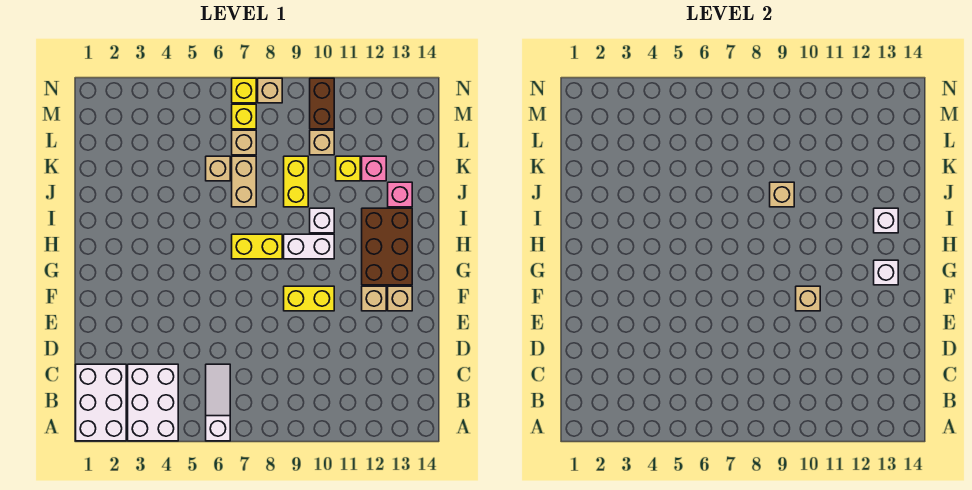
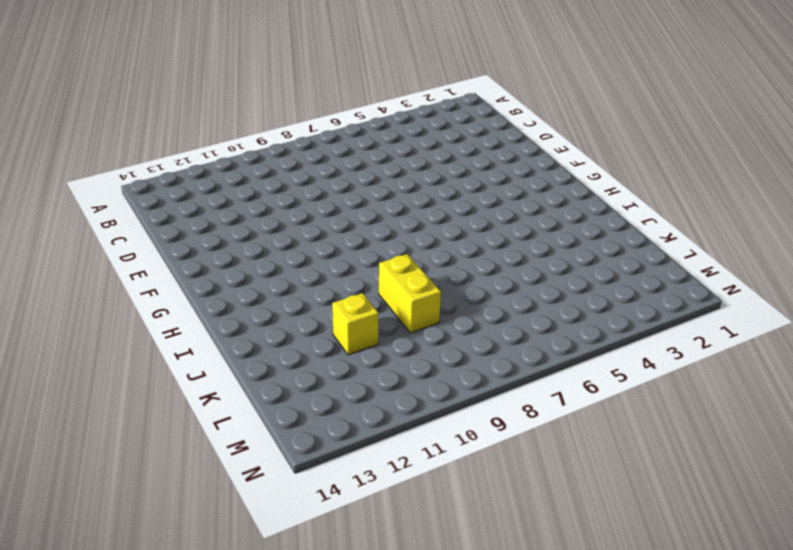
none -> white brick A1:C2 level 1
none -> white brick A3:C4 level 1
none -> white slope A6:C6 level 1 top A

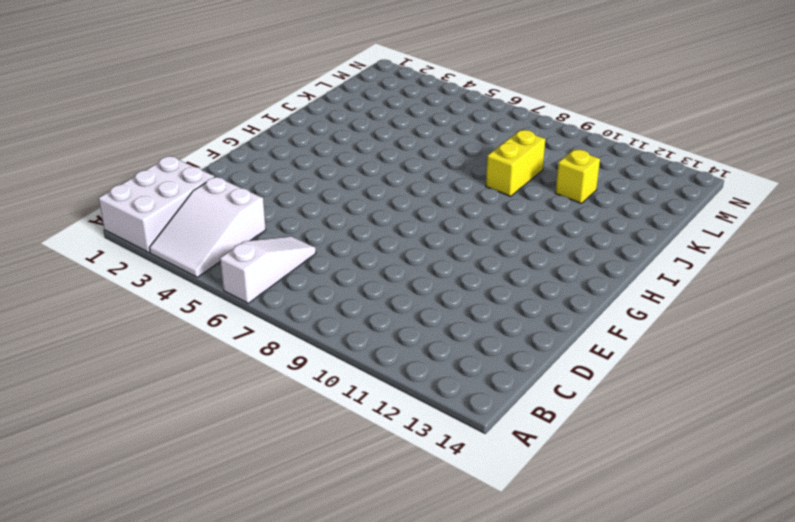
white slope A3:C4 level 1 top C -> white brick A3:C4 level 1
none -> yellow brick F9:F10 level 1
none -> tan brick F12 level 1
none -> tan brick F13 level 1

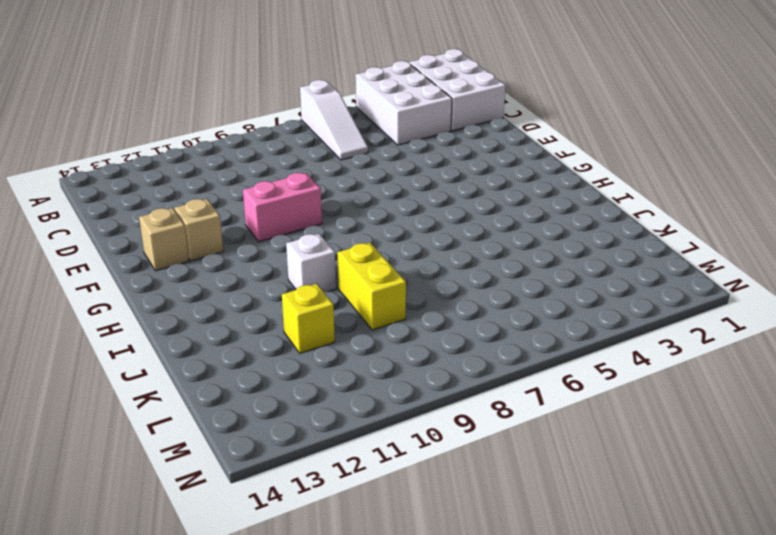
pink brick F9:F10 level 1 -> yellow brick F9:F10 level 1
none -> brown brick G12:I13 level 1
none -> yellow brick H7:H8 level 1
none -> white brick H9:H10 level 1

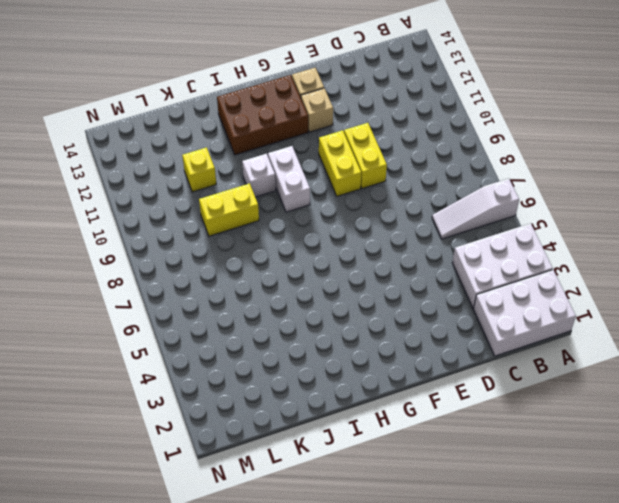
yellow brick E9:E10 level 1 -> yellow brick H7:H8 level 1
none -> tan brick J7:K7 level 1
none -> pink brick J13 level 1
none -> tan brick K6 level 1

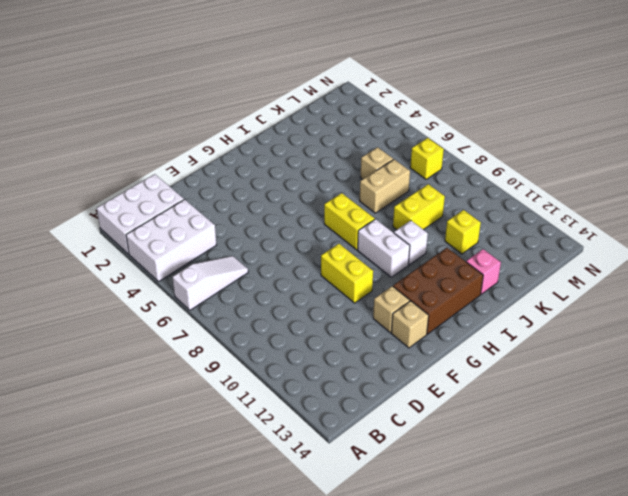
none -> pink brick K12 level 1
none -> tan brick L7 level 1
none -> tan brick L10 level 1

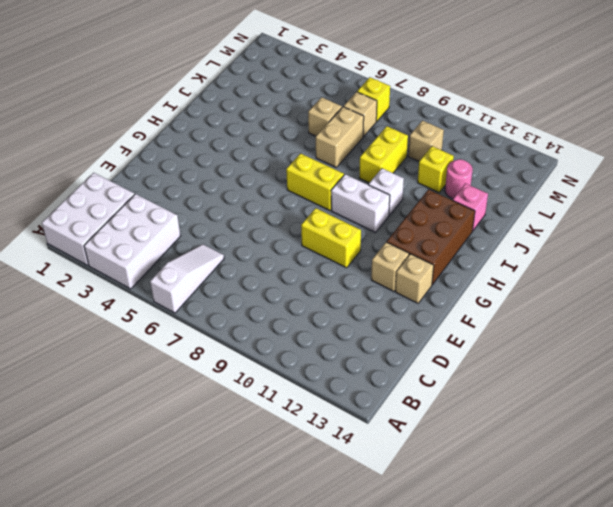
pink round brick K12 level 1 -> pink brick K12 level 1
none -> brown brick M10:N10 level 1
none -> yellow brick N7 level 1
none -> tan brick N8 level 1

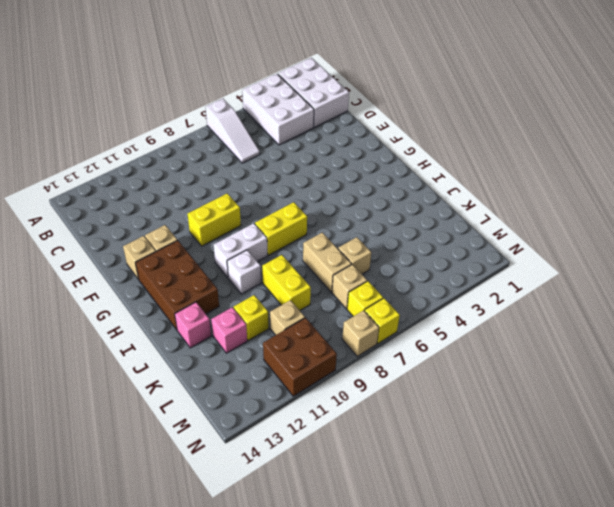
brown brick M10:N11 level 1 -> brown brick M10:N10 level 1
none -> tan brick F10 level 2
none -> white brick G13 level 2
none -> white brick I13 level 2

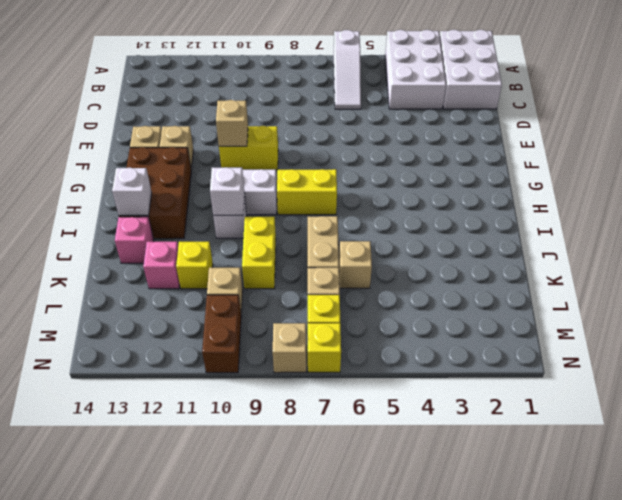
white brick I10 level 2 -> white brick G13 level 2
none -> tan brick J9 level 2

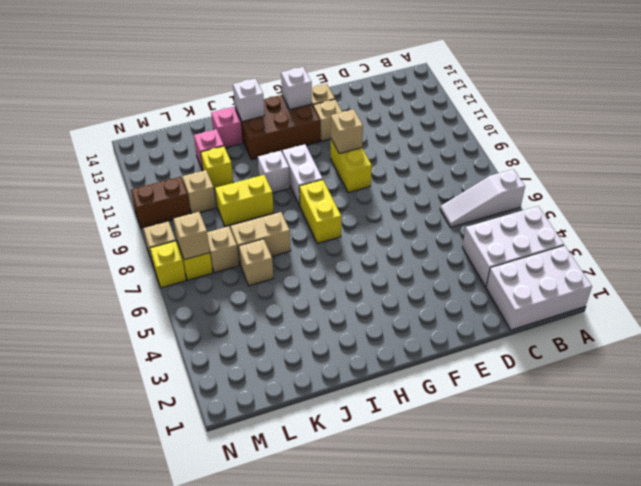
tan brick M7 level 2 -> tan brick J9 level 2

